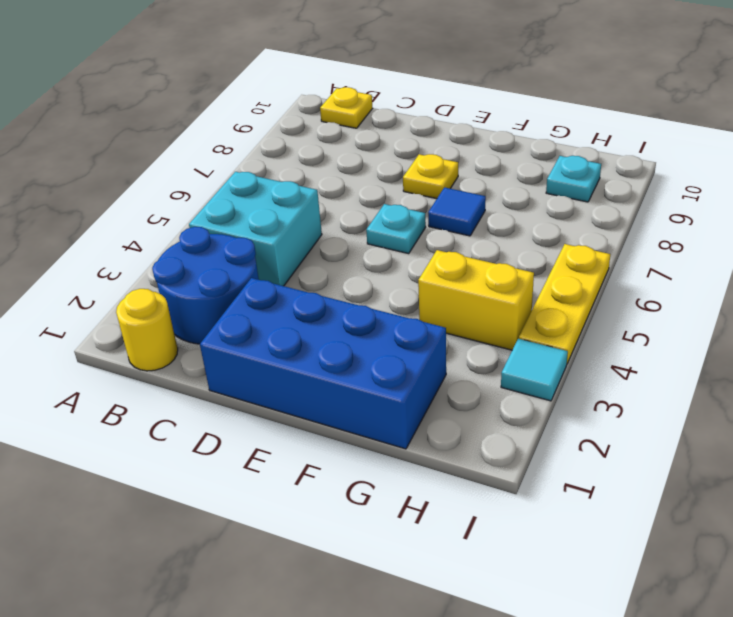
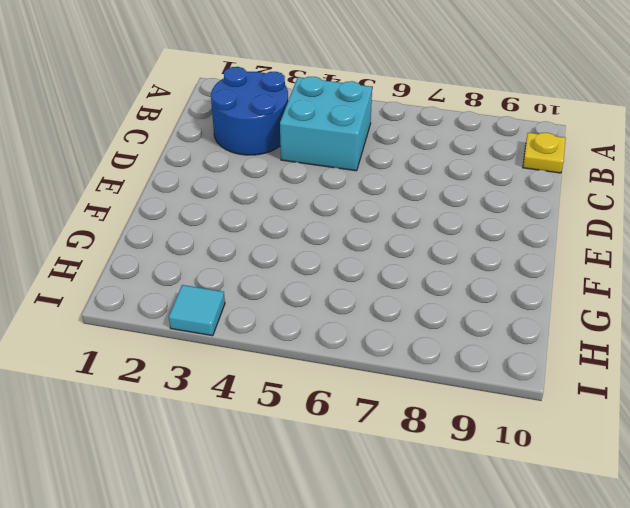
none -> yellow round brick B1 level 1
none -> blue brick D1:G2 level 1
none -> cyan plate E6 level 1

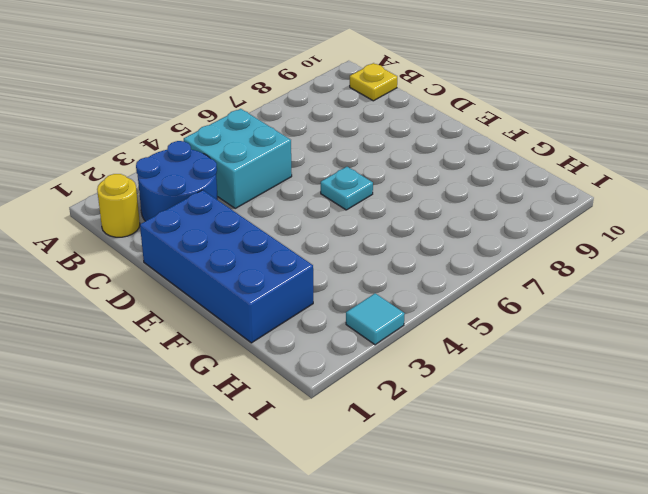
none -> yellow plate E8 level 1
none -> blue tile F7 level 1
none -> yellow brick G4:H4 level 1

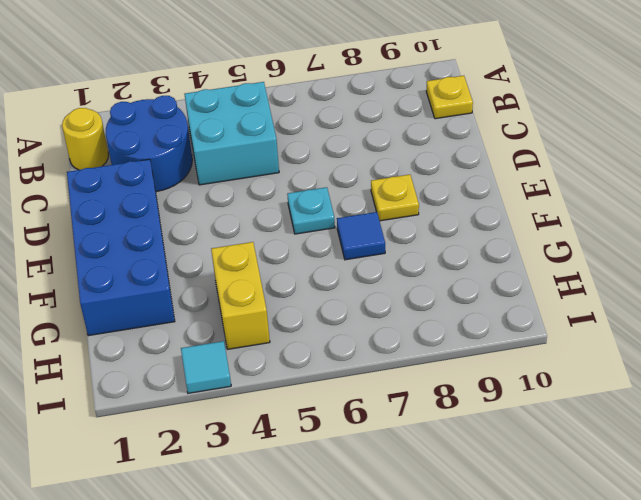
none -> cyan plate H9 level 1
none -> yellow plate I4:I6 level 1

